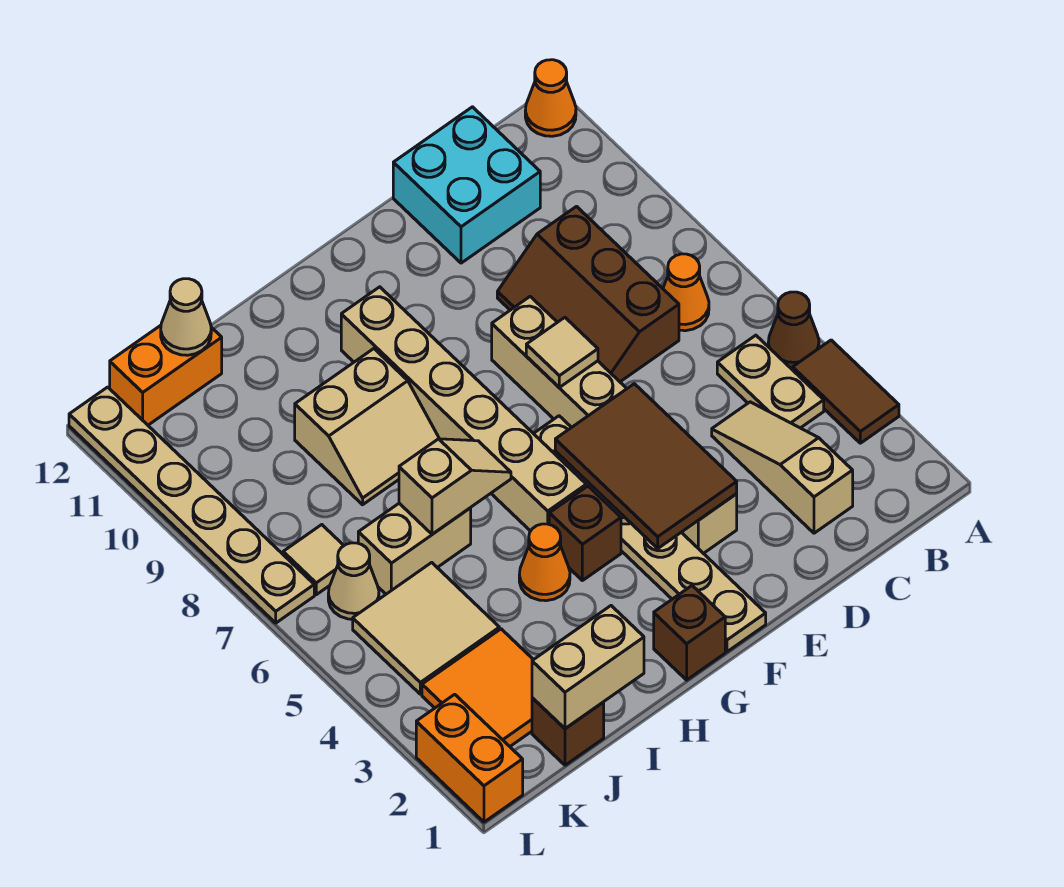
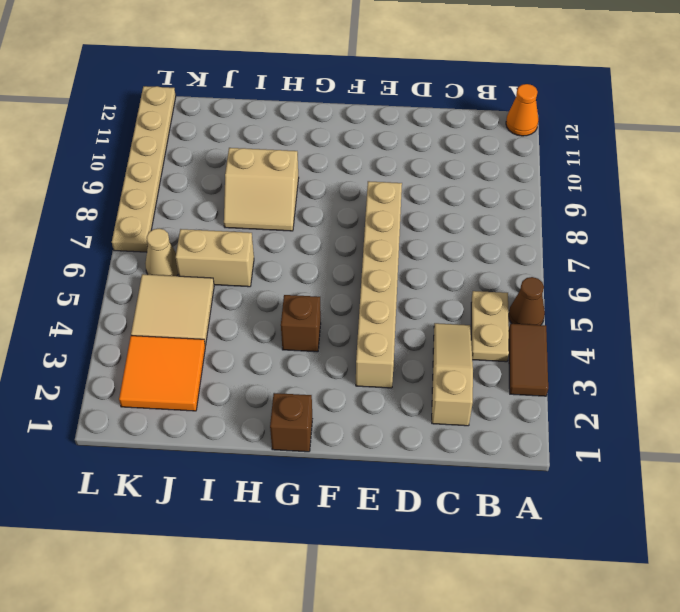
none -> orange cone B7 level 1
none -> brown slope C7:D9 level 1 top C
none -> cyan brick C11:D12 level 1

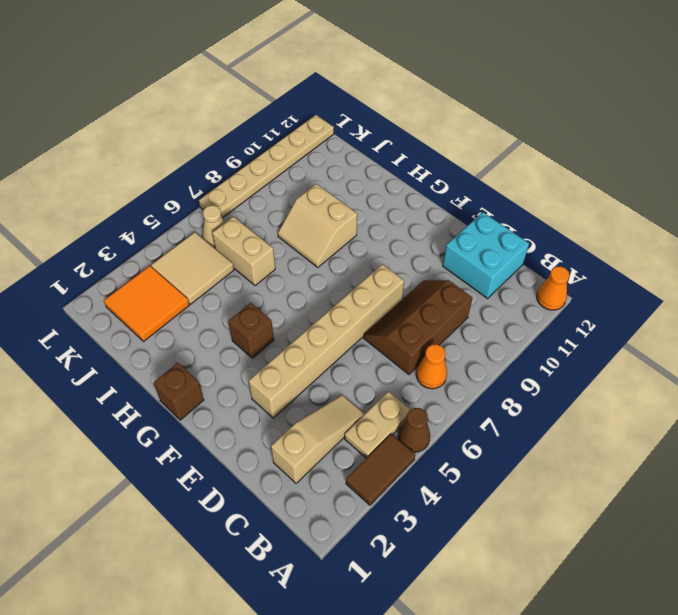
none -> tan plate F1:F6 level 1
none -> tan brick G5:G10 level 1
none -> orange cone H4 level 1

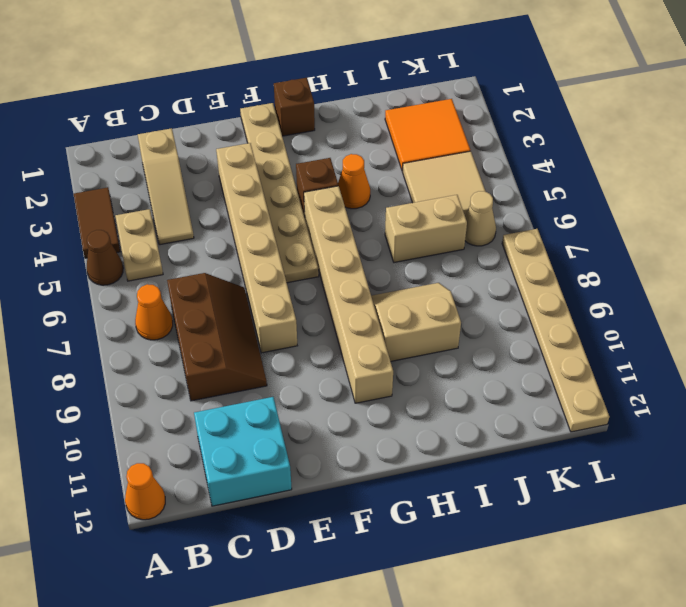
none -> brown brick J1 level 1
none -> orange brick J12:K12 level 1
none -> tan tile K7 level 1

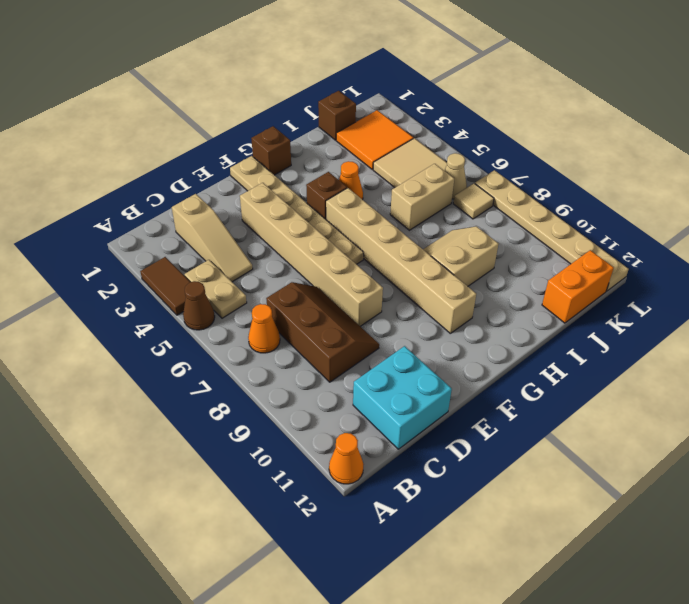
none -> orange brick L1:L2 level 1
none -> brown tile E3:F5 level 2
none -> tan tile E7 level 2

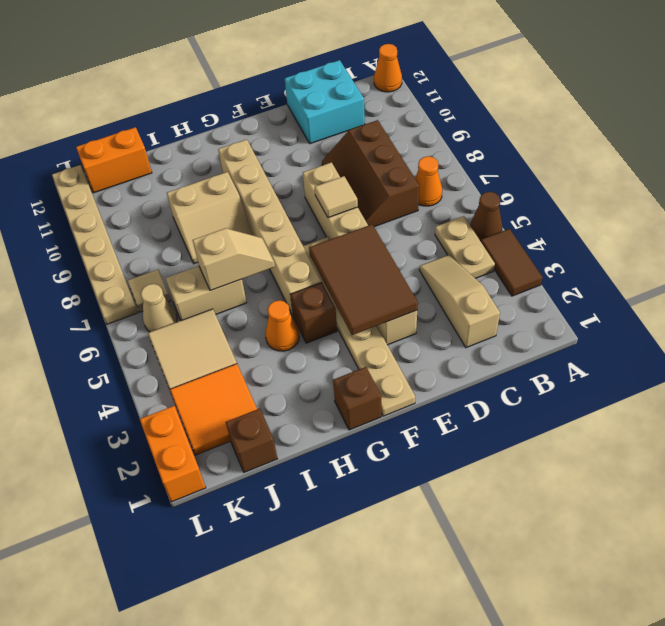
none -> tan brick I1:J1 level 2
none -> tan cone J12 level 2

